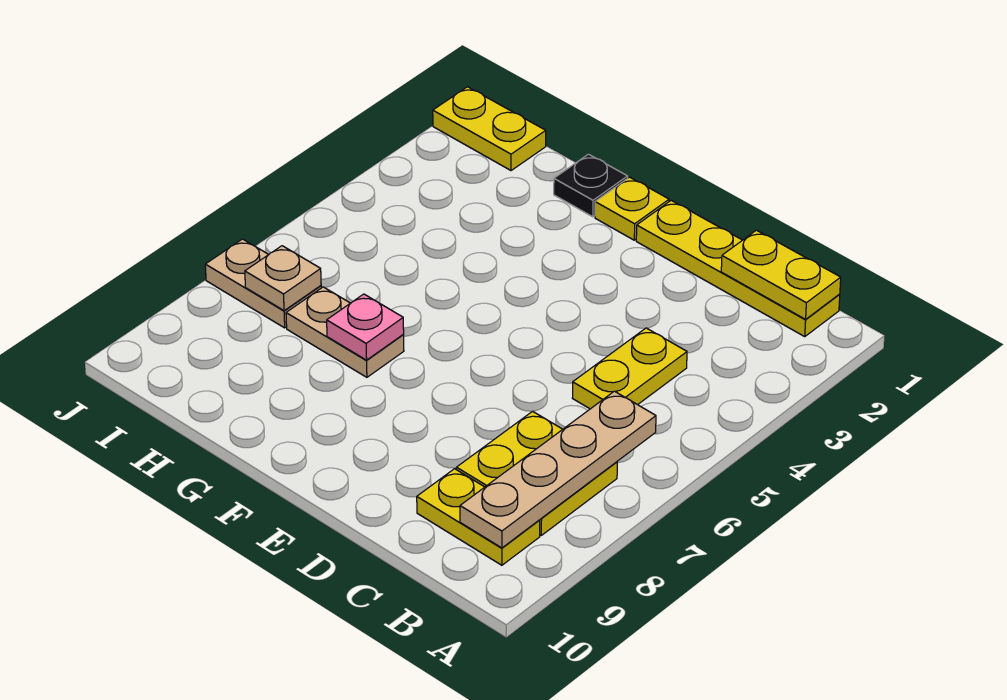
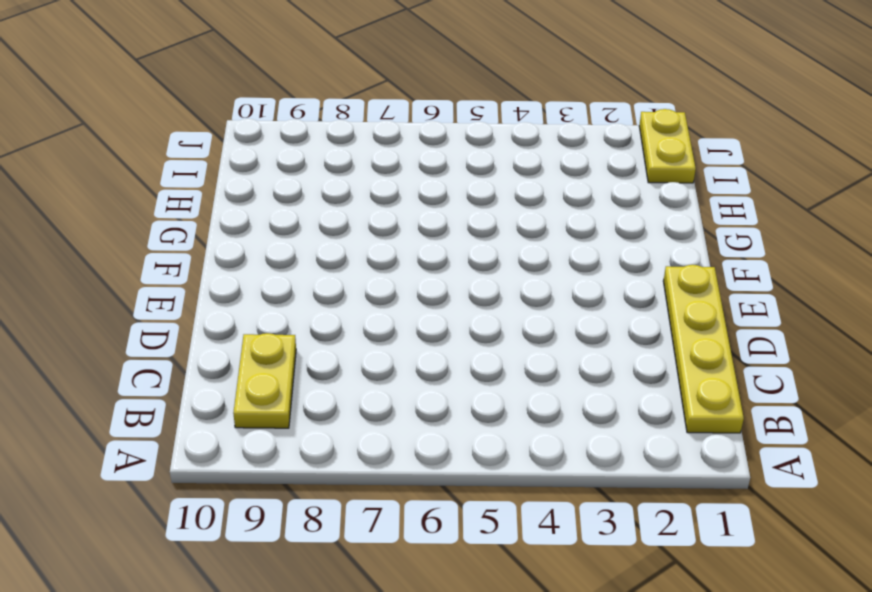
none -> yellow plate B7:C8 level 1
none -> yellow plate C4:C5 level 1
none -> yellow plate F1 level 1

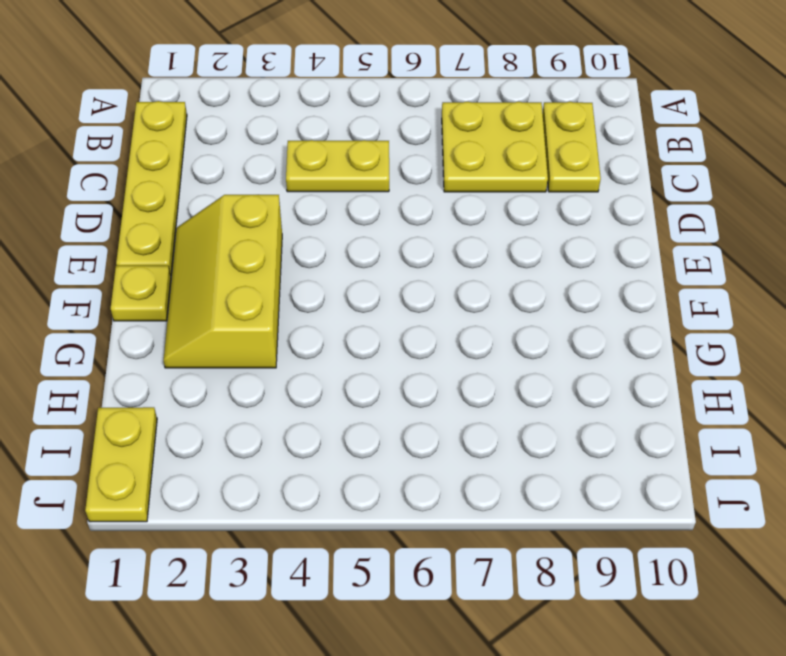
yellow slope E2:G3 level 1 top 3 -> none
none -> black plate G1 level 1
none -> tan plate G7:H7 level 1
none -> tan plate I7:J7 level 1

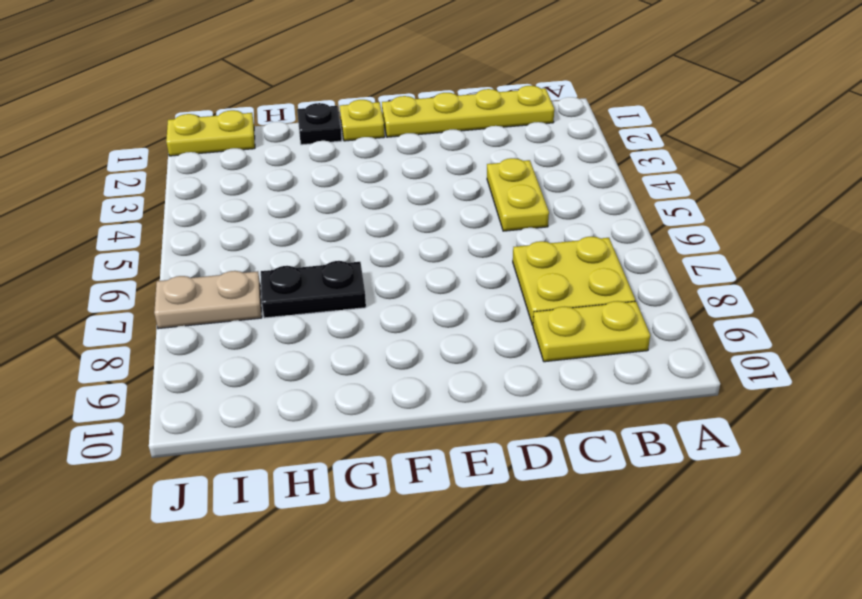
black plate G7:H7 level 1 -> tan plate G7:H7 level 1
none -> yellow plate B1:C1 level 2
none -> tan plate B6:B9 level 2
none -> pink plate G7 level 2

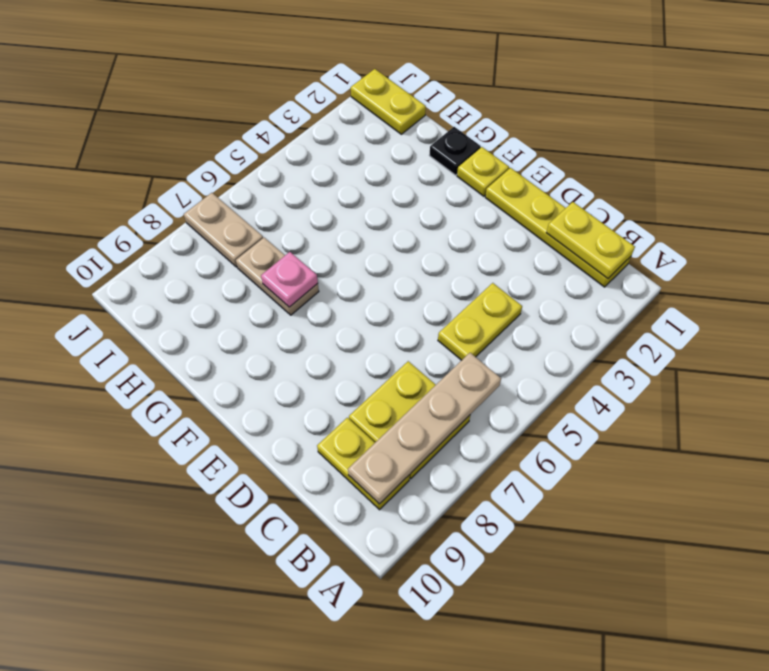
none -> tan plate I7 level 2

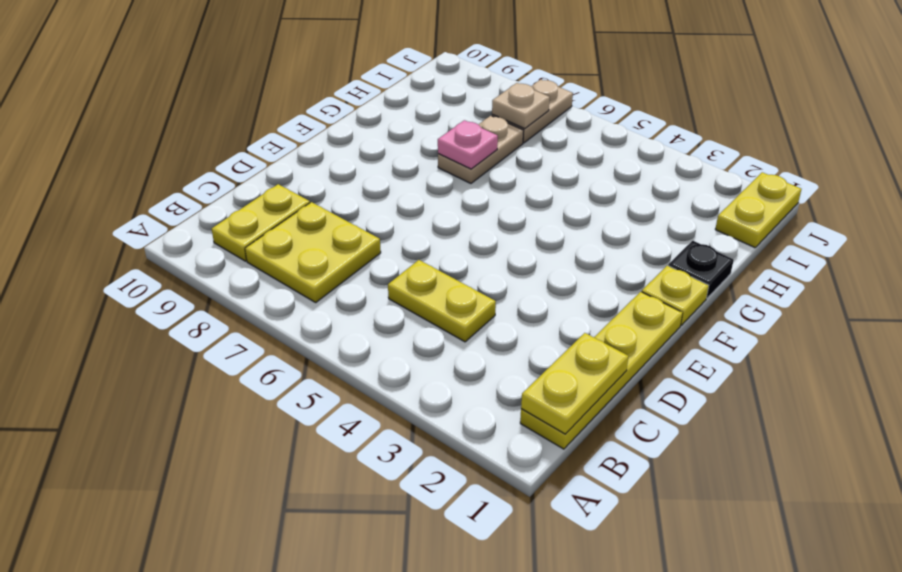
none -> tan plate B6:B9 level 2

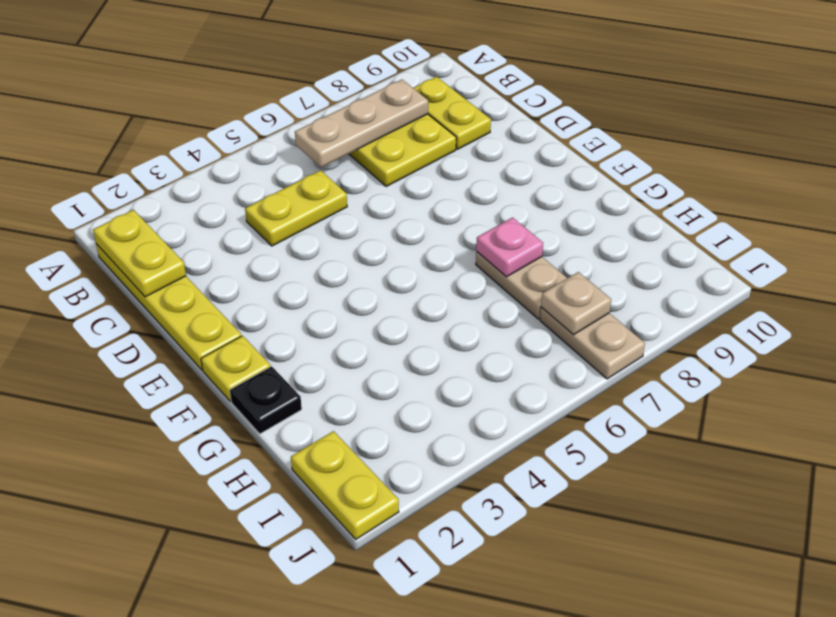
tan plate B6:B8 level 2 -> tan plate B6:B9 level 2

